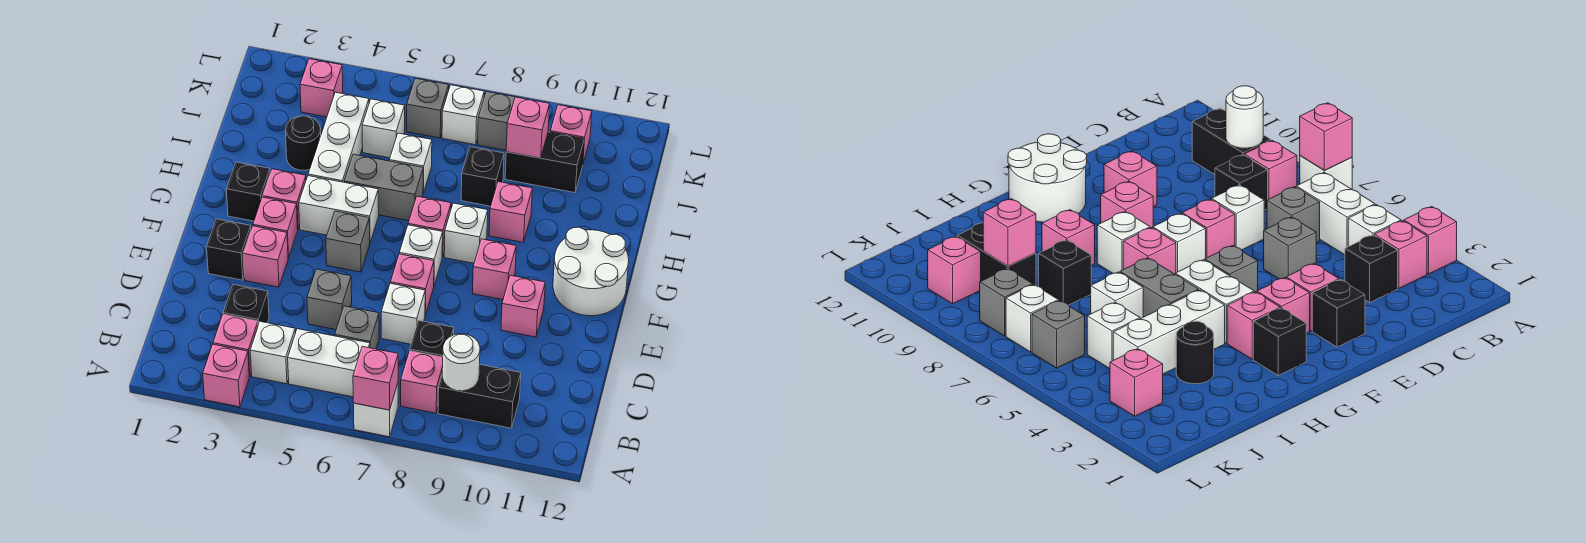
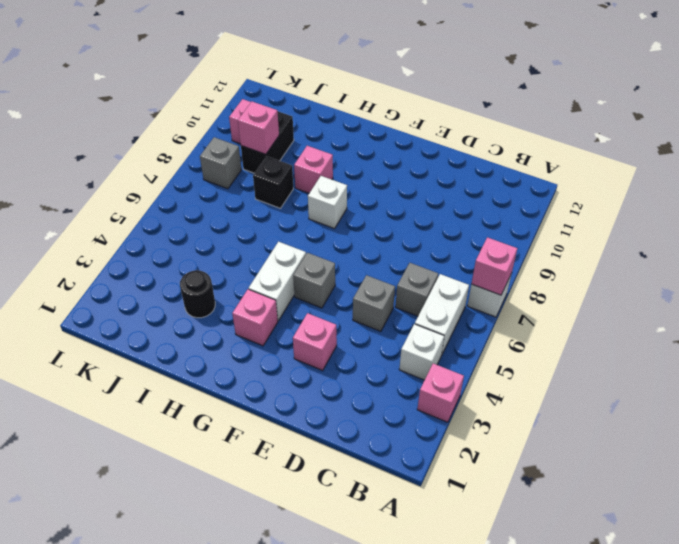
none -> pink brick B3 level 1
none -> pink brick B8 level 1
none -> black brick B9:B10 level 1
none -> black brick C3 level 1

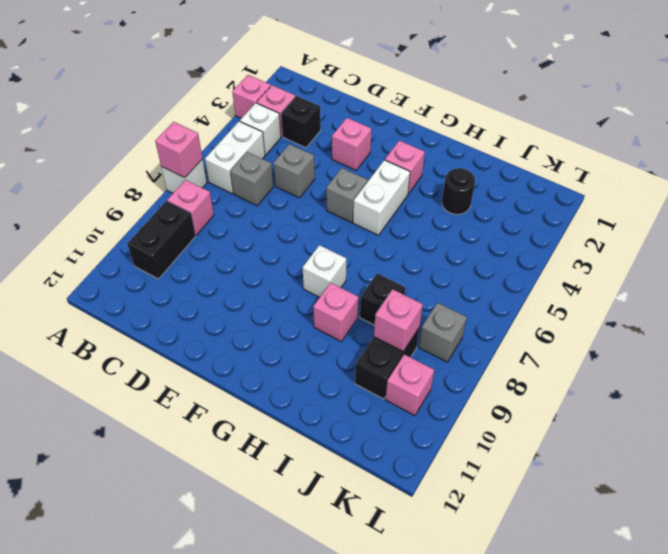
none -> black brick C8 level 1
none -> white brick D7 level 1
none -> black brick E2 level 1
none -> pink brick E7 level 1

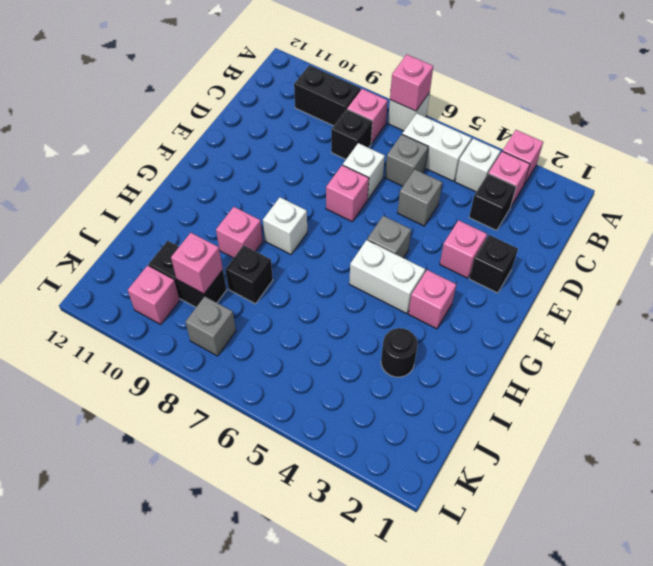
none -> pink brick E10 level 1
none -> pink brick F3 level 1
none -> white brick F7 level 1
none -> pink brick F9 level 1

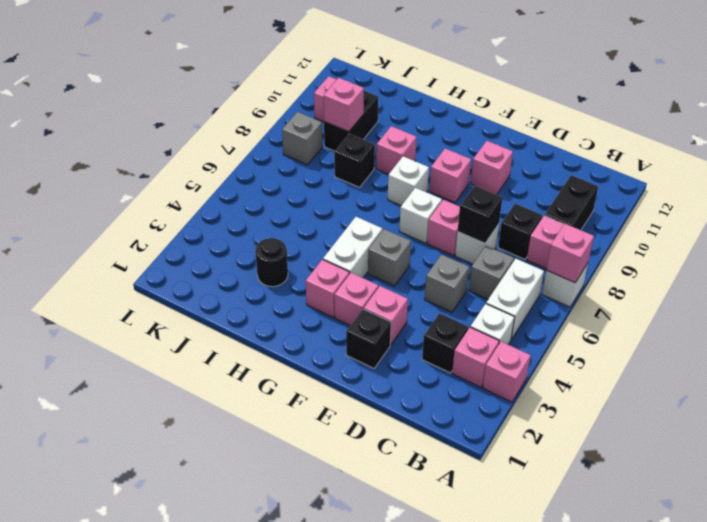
black brick D7 level 2 -> black brick G2 level 1
none -> white round brick F11:G12 level 1
none -> pink brick G7 level 1
none -> white brick H4:J4 level 1
none -> grey brick H5:H6 level 1

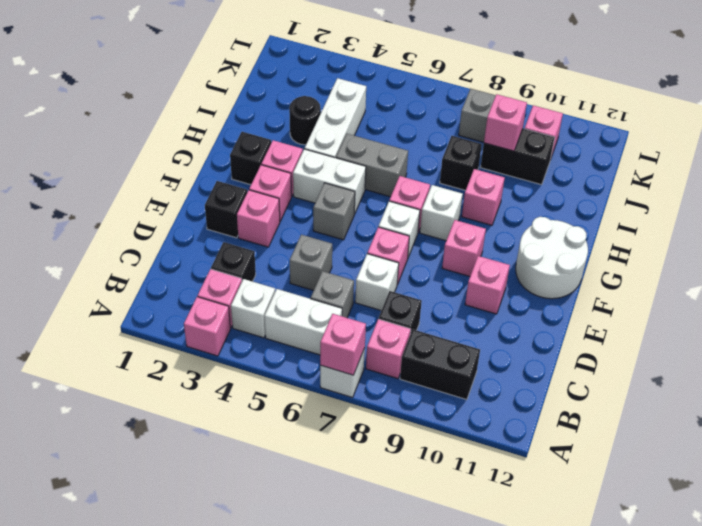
none -> white brick I6 level 1
none -> white brick J5 level 1
none -> pink brick K3 level 1
none -> grey brick K6 level 1

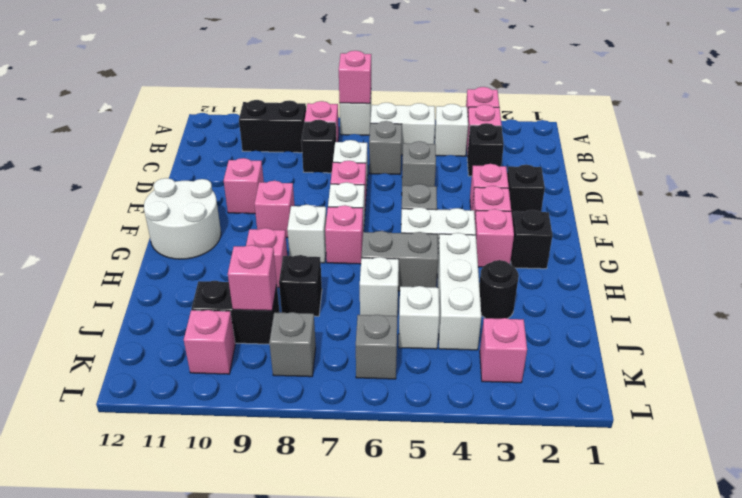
none -> white brick K7 level 1
none -> white round brick B9 level 2

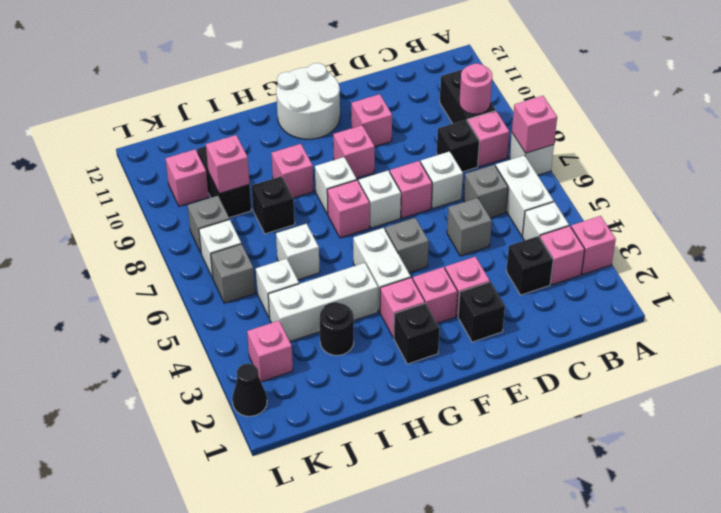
pink round brick B9 level 2 -> white round brick B9 level 2
black cone L2 level 1 -> none
none -> grey brick H5:H6 level 1

